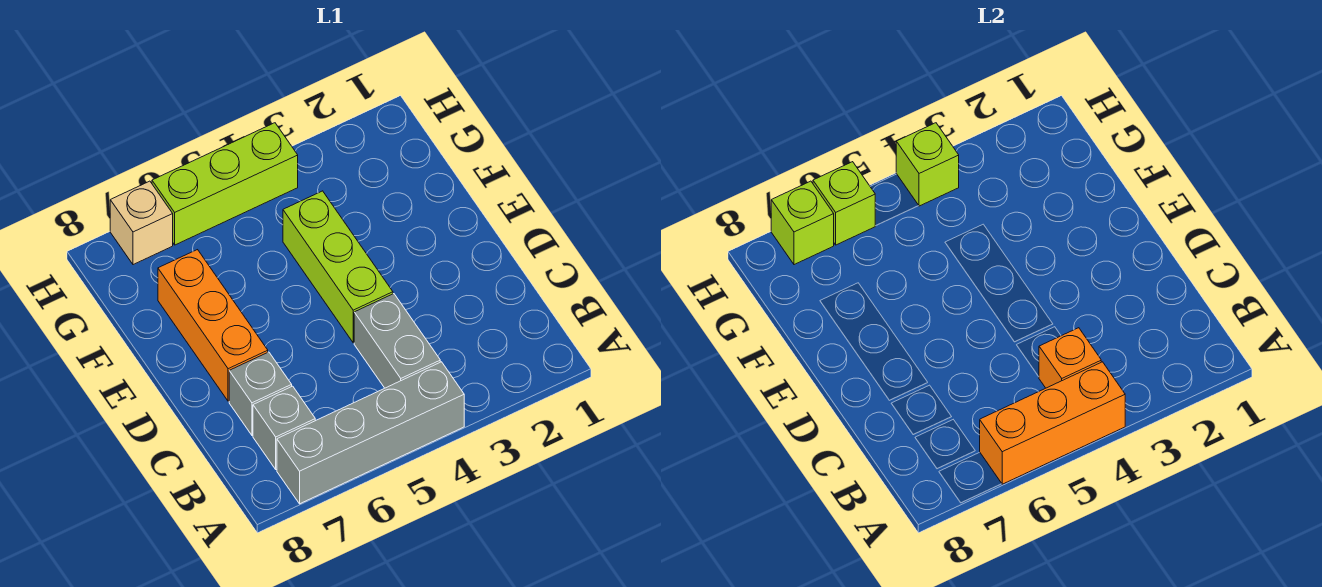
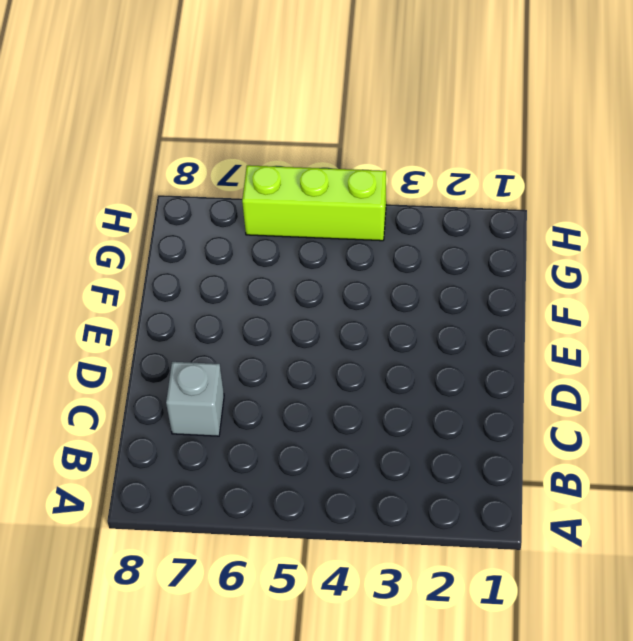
none -> grey brick A4:A7 level 1
none -> grey brick B4:C4 level 1
none -> grey brick B7 level 1

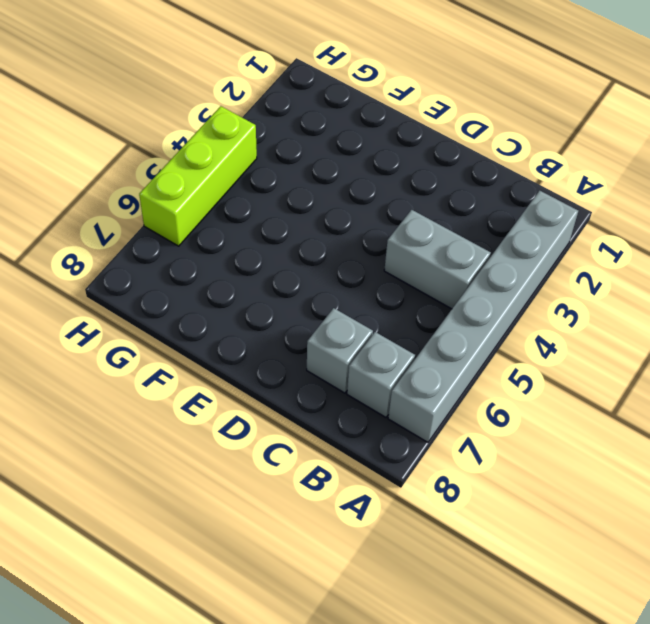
grey brick A2:A7 level 1 -> grey brick A4:A7 level 1
none -> lime brick D4:F4 level 1
none -> orange brick D7:F7 level 1
none -> tan brick H7 level 1

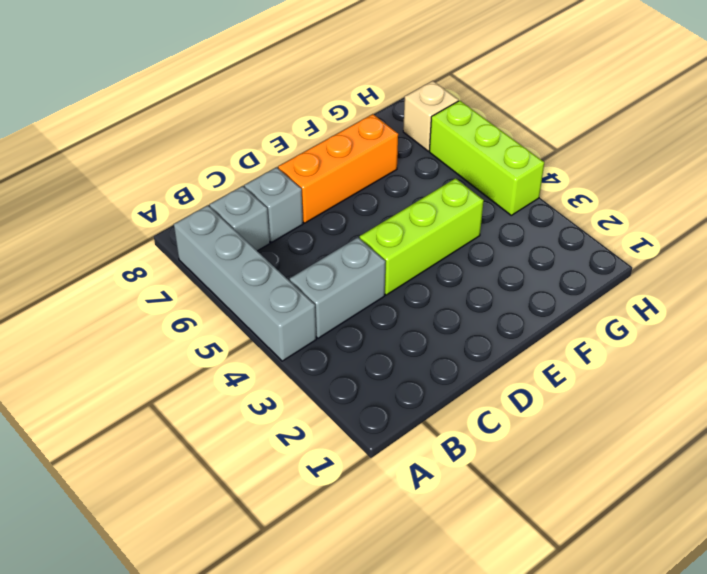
none -> orange brick A4:A6 level 2
none -> orange brick B4 level 2
none -> lime brick H4 level 2

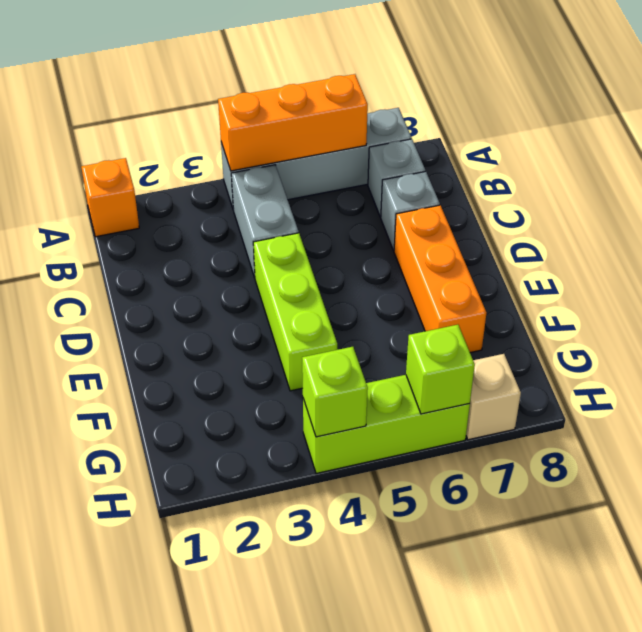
orange brick A1 level 1 -> orange brick B4 level 2
none -> lime brick H7 level 2

